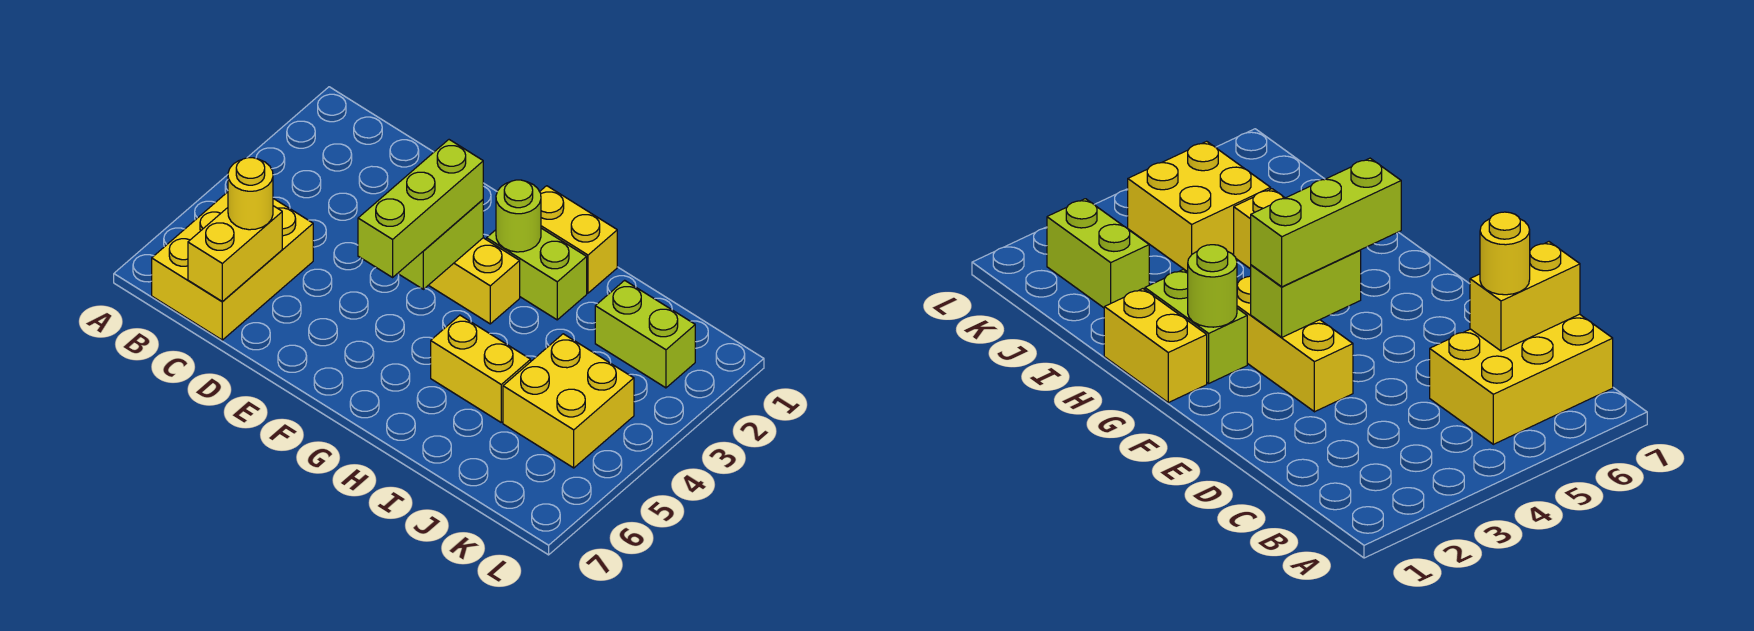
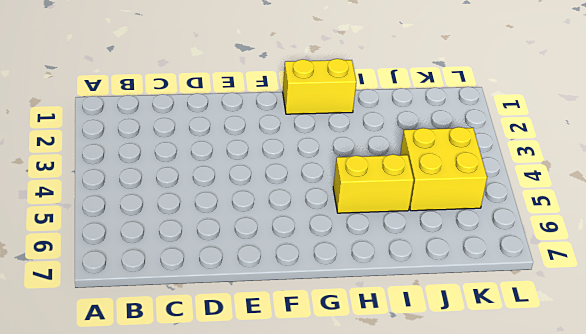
none -> yellow brick B5:C7 level 1
none -> yellow brick E3:G3 level 1
none -> lime brick G2:H2 level 1

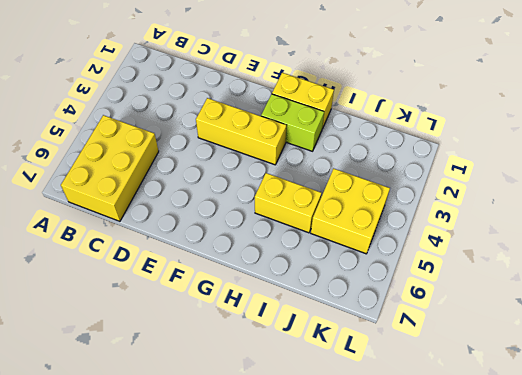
none -> lime brick J2:K2 level 1
none -> yellow brick C6:C7 level 2
none -> lime brick F3:F4 level 2

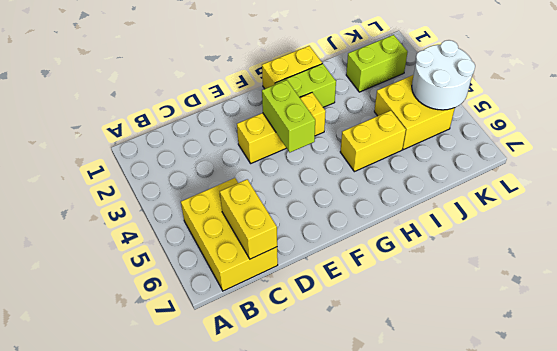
white round brick K4:L5 level 2 -> none
none -> lime round brick G2 level 2
none -> yellow round brick C6 level 3
none -> lime brick F3:F5 level 3

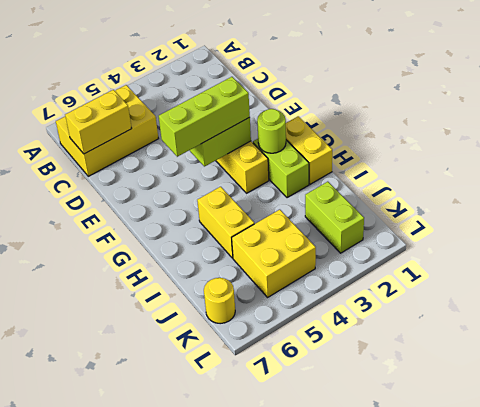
yellow round brick K7 level 1 -> yellow round brick C6 level 3

